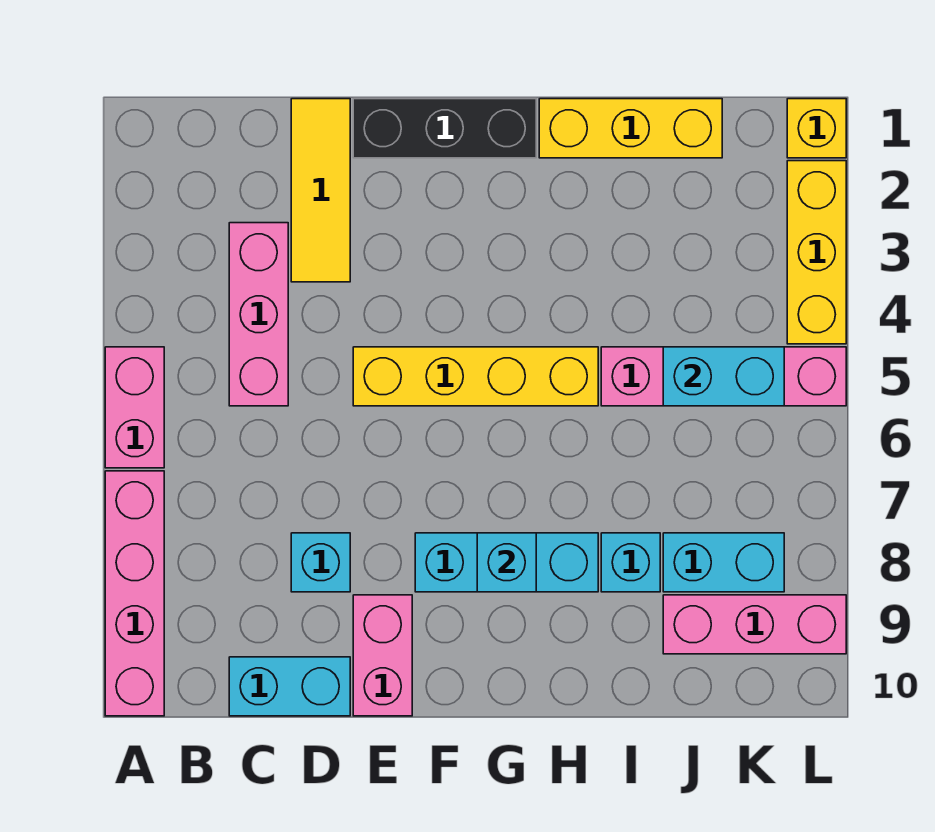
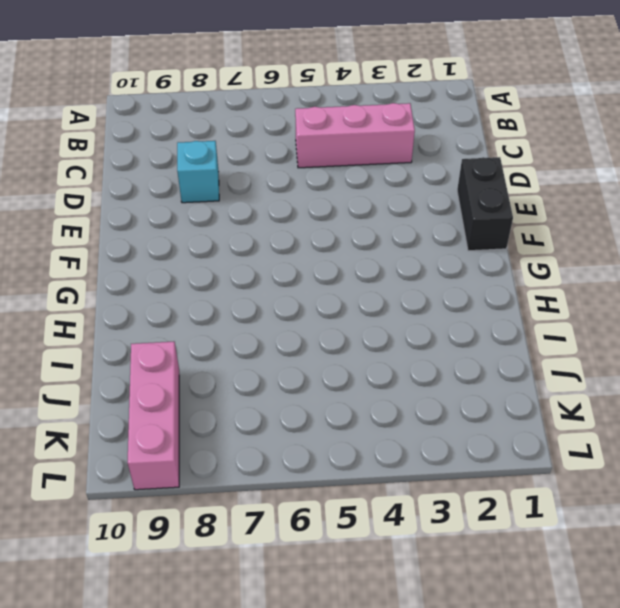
black brick E1:F1 level 1 -> black brick E1:G1 level 1
none -> pink brick A5:A6 level 1
none -> pink brick A7:A10 level 1
none -> cyan brick C10:D10 level 1

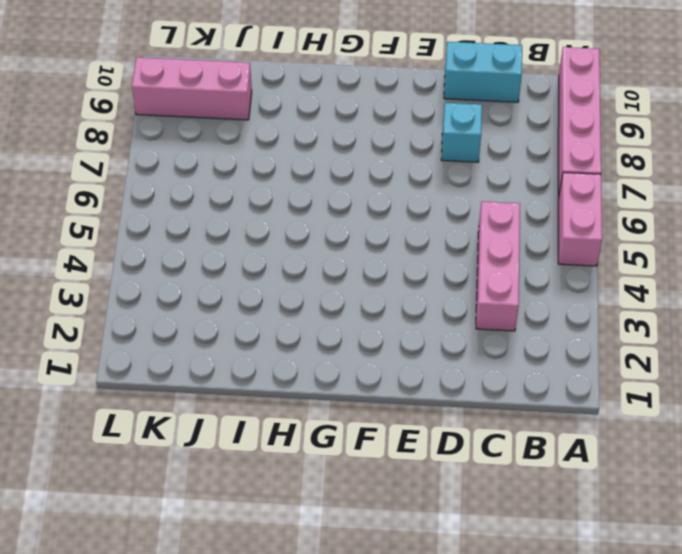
none -> yellow tile D1:D3 level 1
none -> black brick E1:G1 level 1
none -> yellow brick E5:H5 level 1

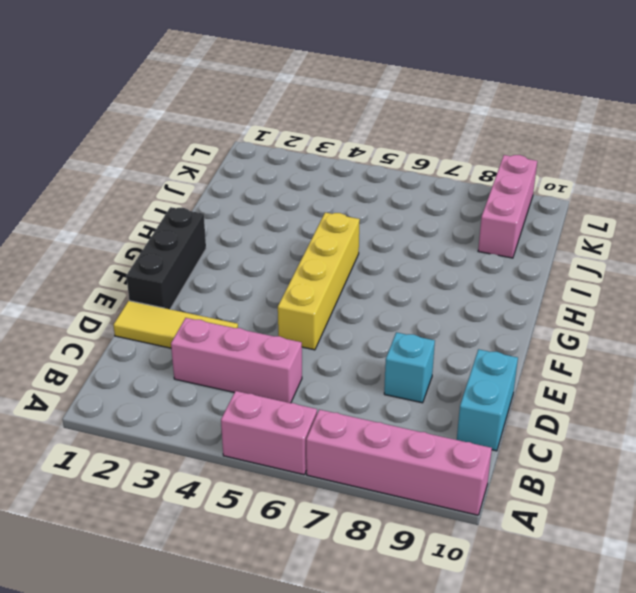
none -> pink brick E9:E10 level 1
none -> cyan brick F8:H8 level 1
none -> yellow brick H1:J1 level 1

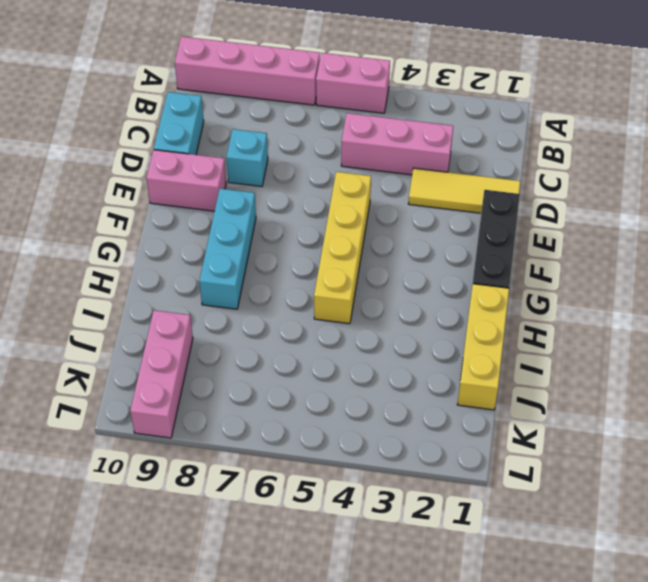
none -> pink brick I5:L5 level 1
none -> cyan brick I8 level 1
none -> cyan brick J8:K8 level 1

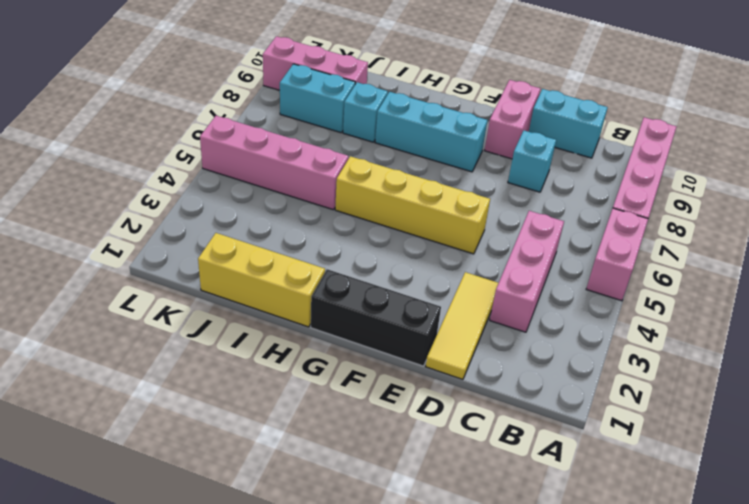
none -> yellow brick L1 level 1
none -> yellow brick L2:L4 level 1
none -> cyan brick G8 level 2

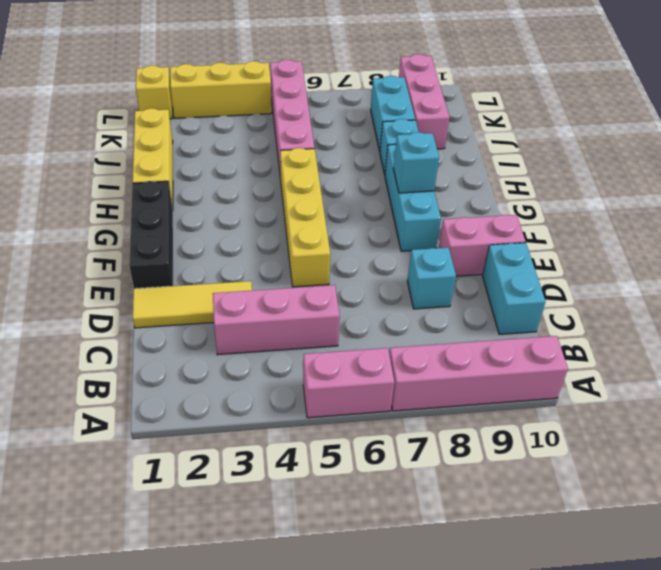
none -> cyan brick J5:K5 level 2

